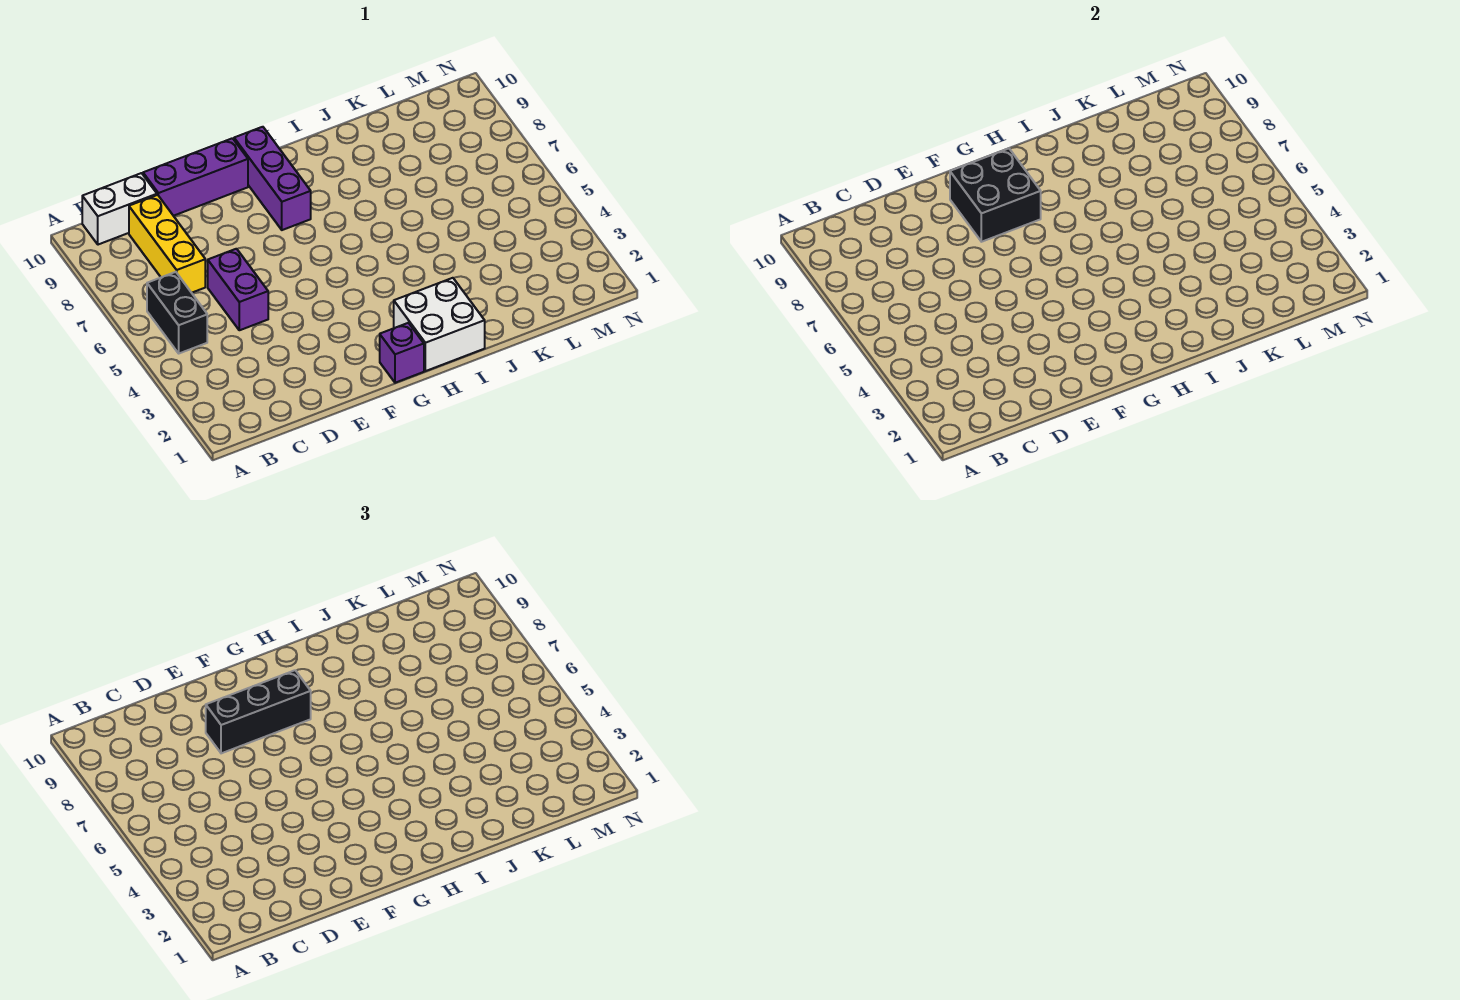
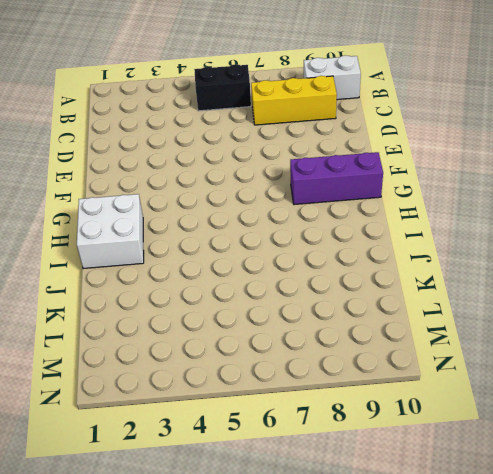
white brick B9:B10 level 1 -> white brick B10:C10 level 1
none -> purple brick D5:D6 level 1
none -> purple brick D10:F10 level 1

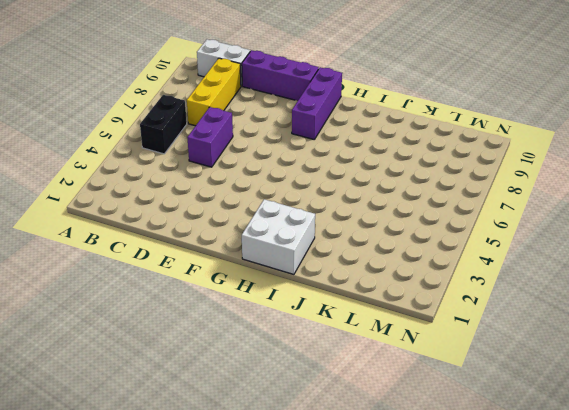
none -> purple brick G1 level 1
none -> black brick F8:G9 level 2

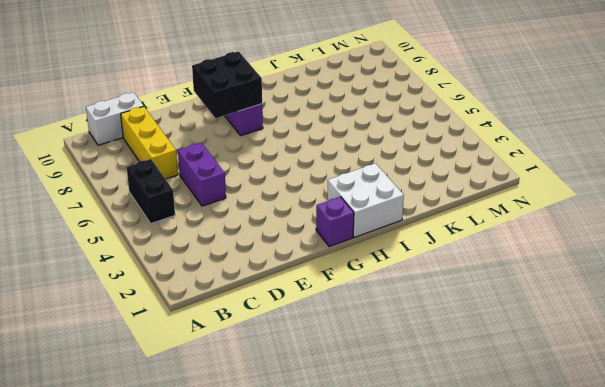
none -> purple brick D10:F10 level 1
none -> black brick E8:G8 level 3

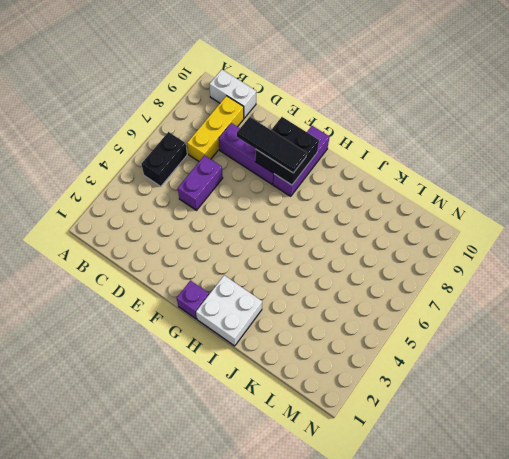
purple brick D8:F8 level 1 -> purple brick D10:F10 level 1
black tile E8:G8 level 3 -> black brick E8:G8 level 3

